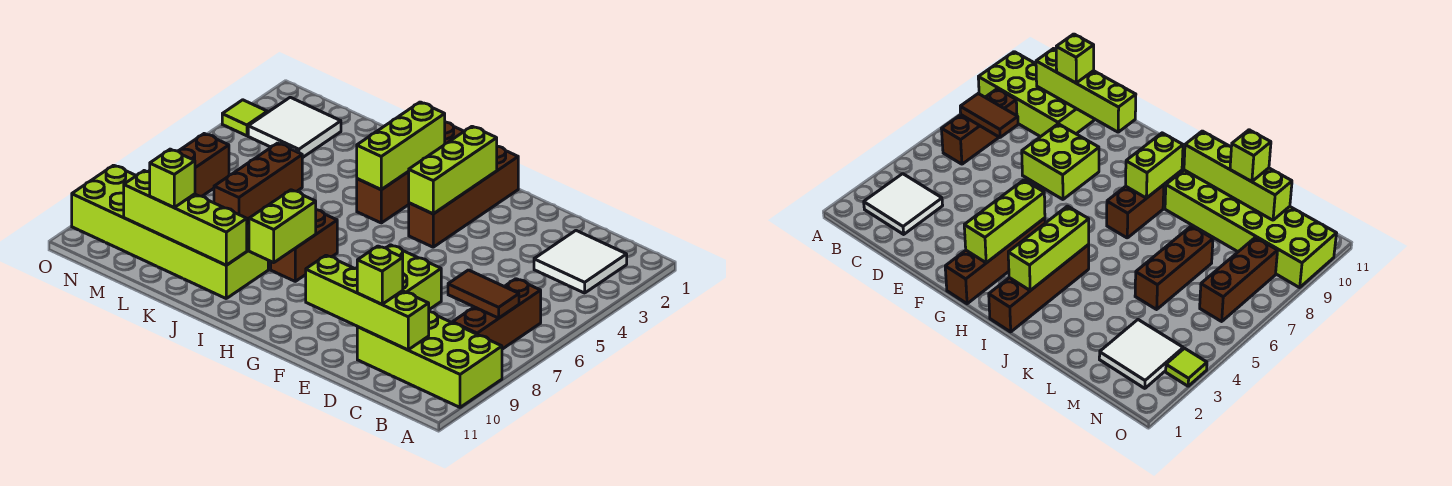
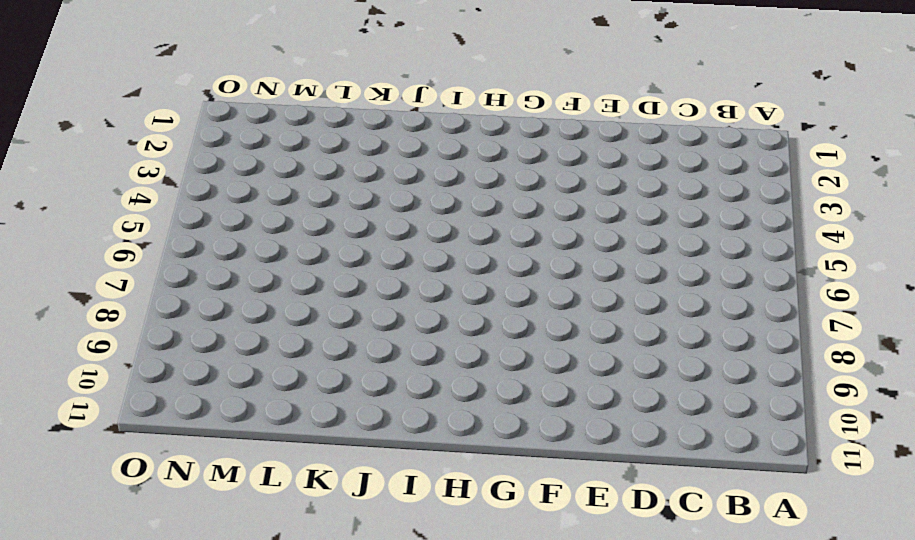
none -> lime brick A9:D10 level 1
none -> white tile B2:C3 level 1
none -> brown brick B6:B8 level 1

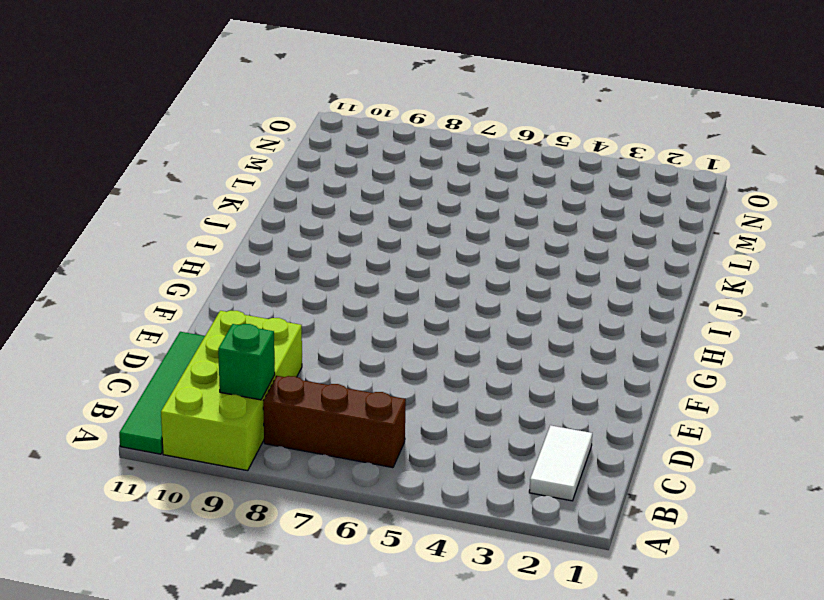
green tile A11:D11 level 1 -> none
white tile B2:C2 level 1 -> white tile B2:C3 level 1
green brick B9 level 2 -> none
none -> lime brick E7:F8 level 1
none -> brown brick G1:G4 level 1
none -> brown brick I1:I4 level 1

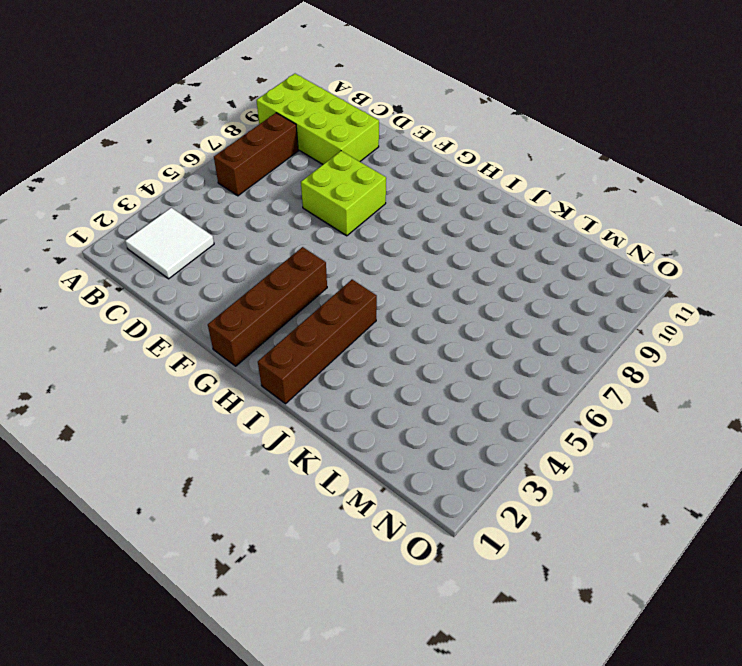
none -> brown brick I7:I8 level 1
none -> lime brick J9:O10 level 1
none -> brown brick L5:L7 level 1

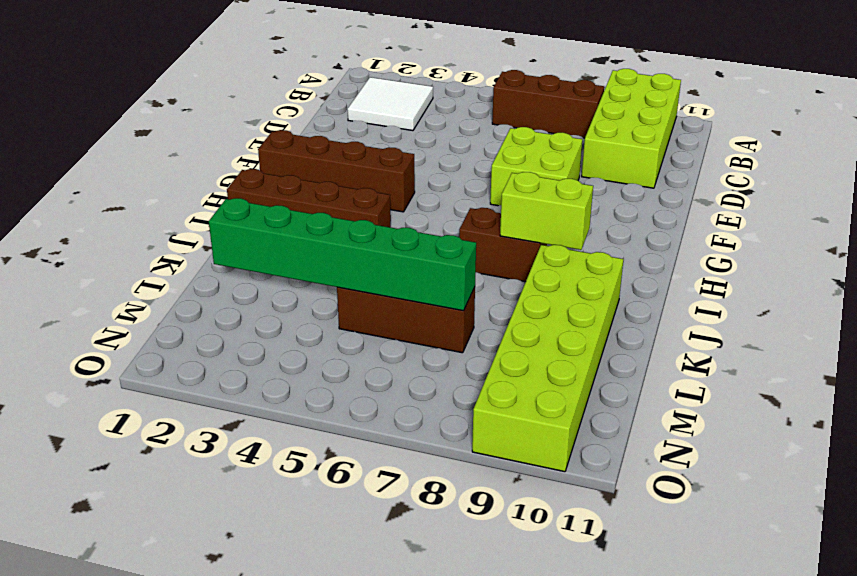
green brick L2:L7 level 2 -> none
none -> white tile M2:N3 level 1
none -> brown brick N6:N8 level 1
none -> lime tile O3 level 1

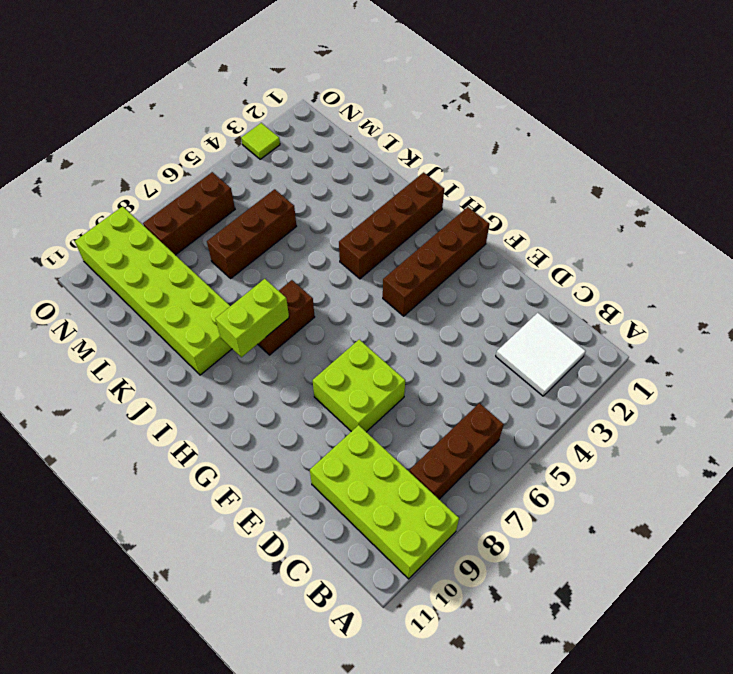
none -> white tile M2:N3 level 1
none -> brown tile B7:C7 level 2
none -> lime brick C10:F10 level 2

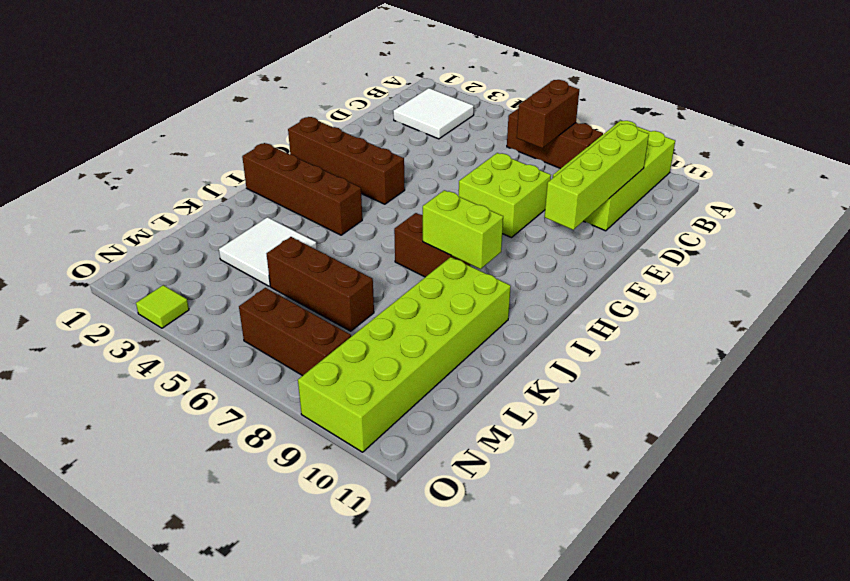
brown brick B7:C7 level 2 -> brown tile B7:C7 level 2
white tile K3:L4 level 1 -> white tile M2:N3 level 1
none -> lime brick G2:G4 level 2
none -> lime brick I2:I4 level 2
none -> lime brick J10:M10 level 2

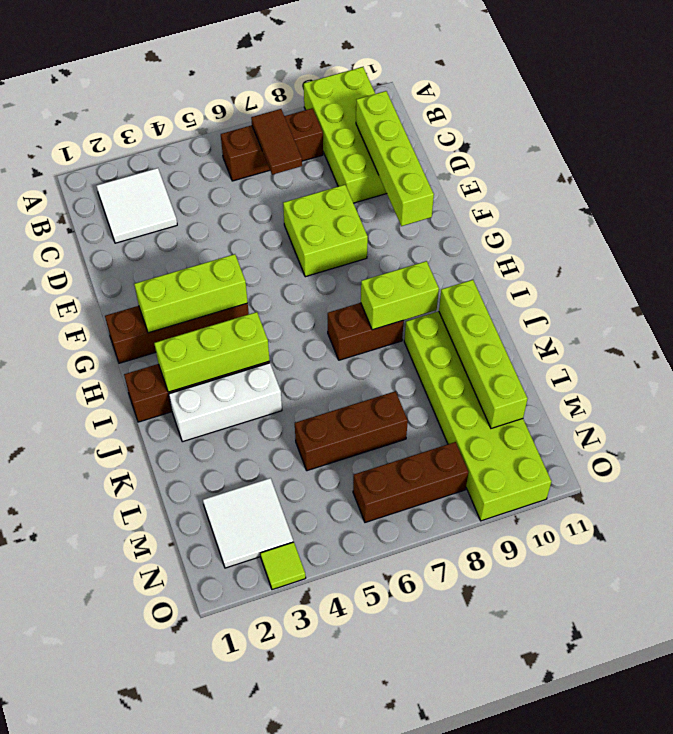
white brick J2:J4 level 1 -> none
none -> lime brick D10 level 3
none -> lime brick L10 level 3

